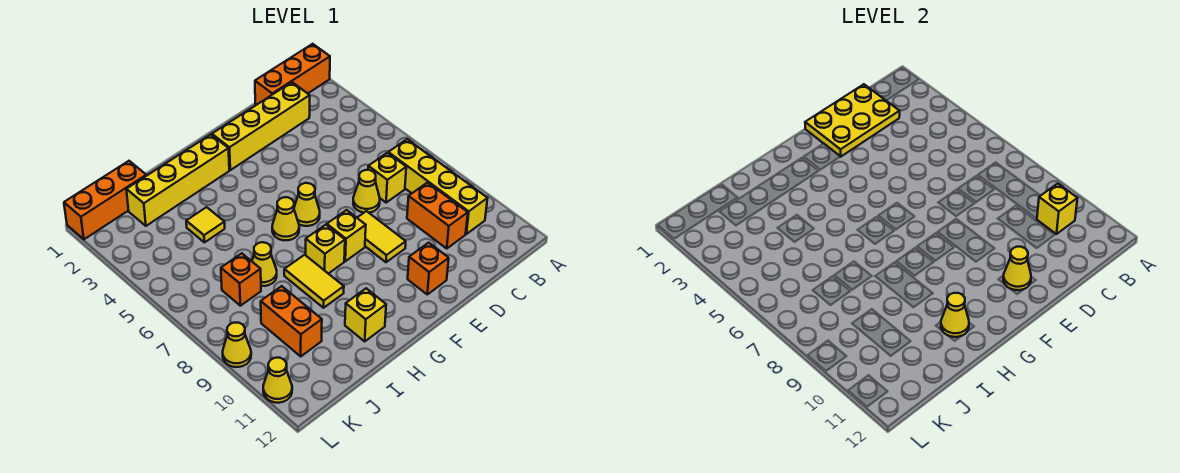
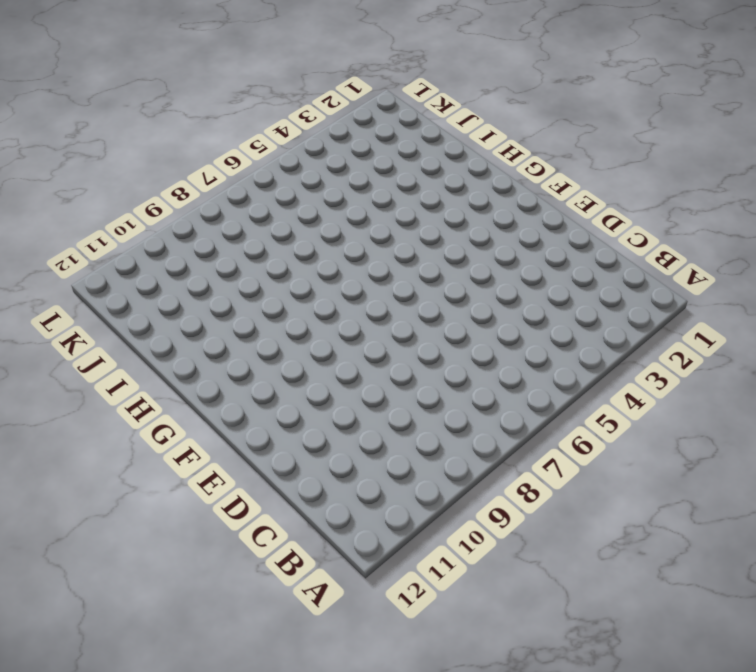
none -> orange brick A1:C1 level 1
none -> yellow brick B7:B10 level 1
none -> yellow brick C2:F2 level 1

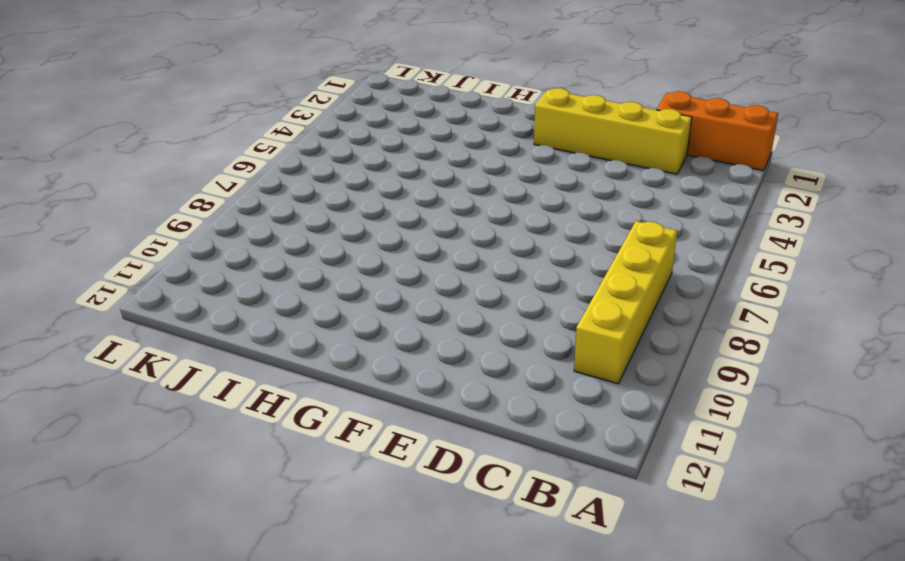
none -> yellow brick C7 level 1
none -> orange brick C9:C10 level 1
none -> yellow cone D7 level 1

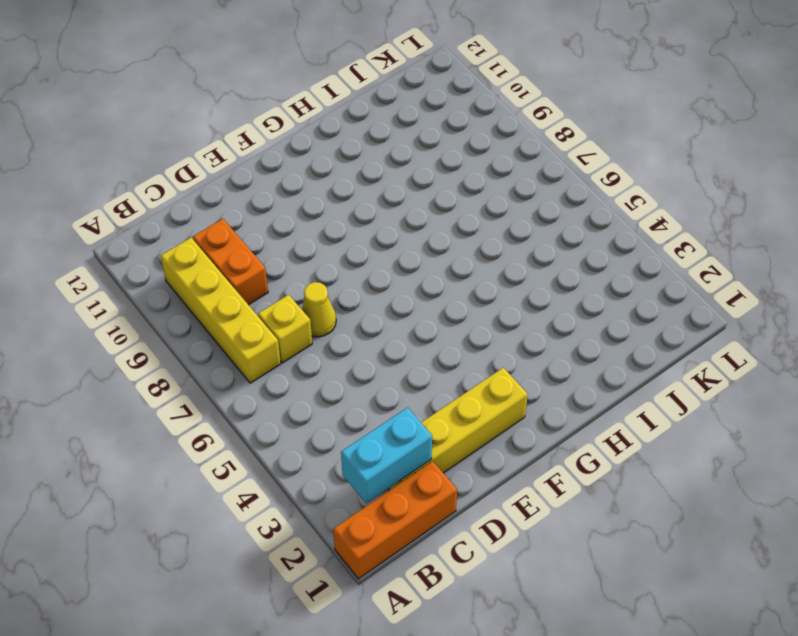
cyan brick B2:C2 level 2 -> yellow plate C1:E2 level 2
none -> yellow tile E8:E9 level 1
none -> orange brick E11 level 1
none -> yellow cone F6 level 1

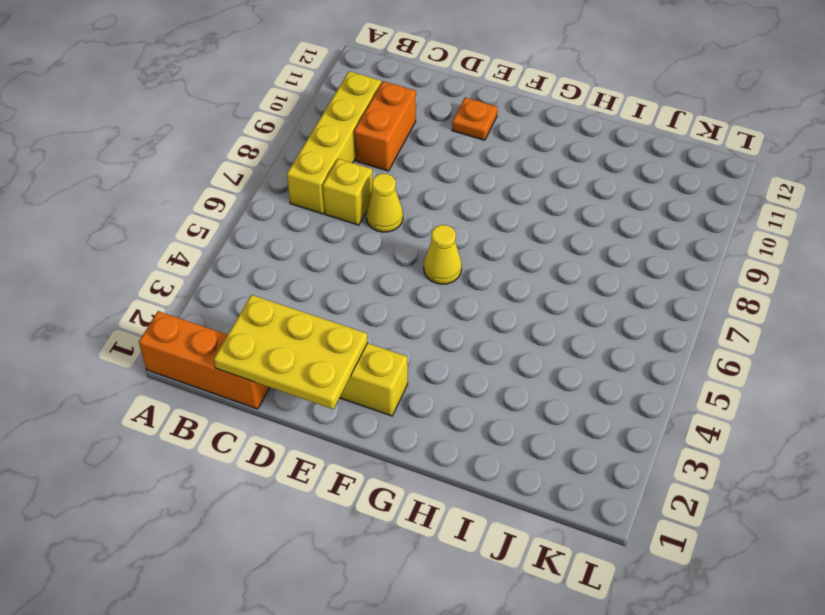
orange plate E11 level 1 -> orange brick E11 level 1
none -> yellow tile E8:E9 level 1
none -> yellow brick F8 level 1
none -> yellow brick G2:J2 level 1

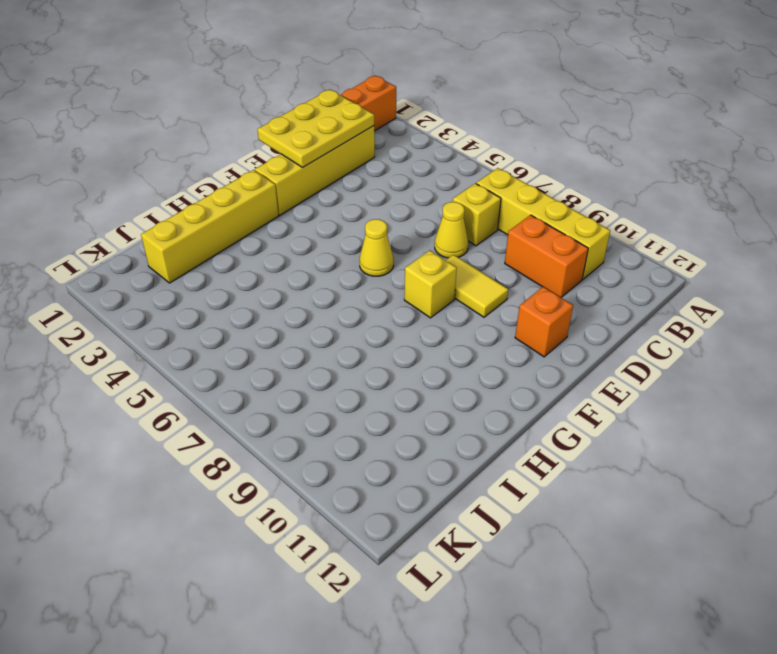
none -> yellow cone G6 level 1
none -> yellow brick G8 level 1
none -> yellow tile H8:H9 level 1

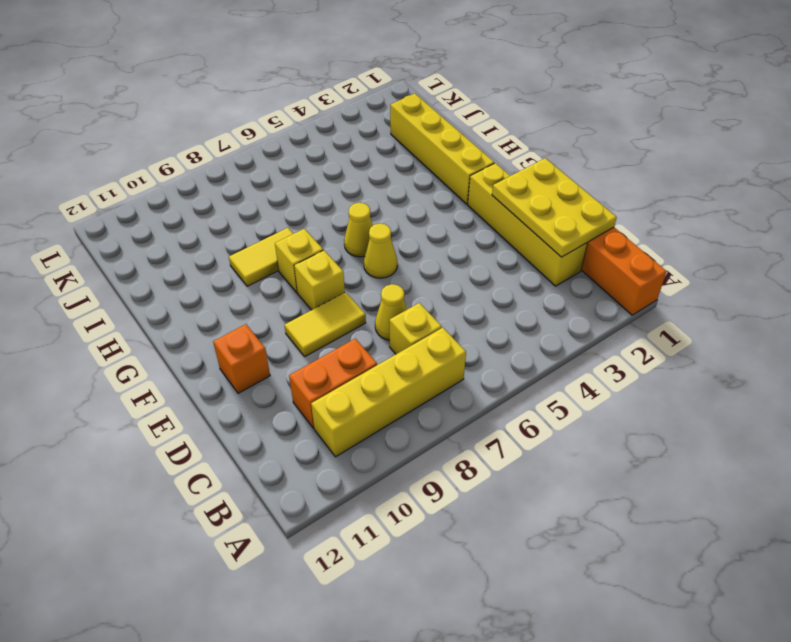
none -> yellow brick H11 level 1
none -> yellow tile I4 level 1
none -> yellow cone I7 level 1

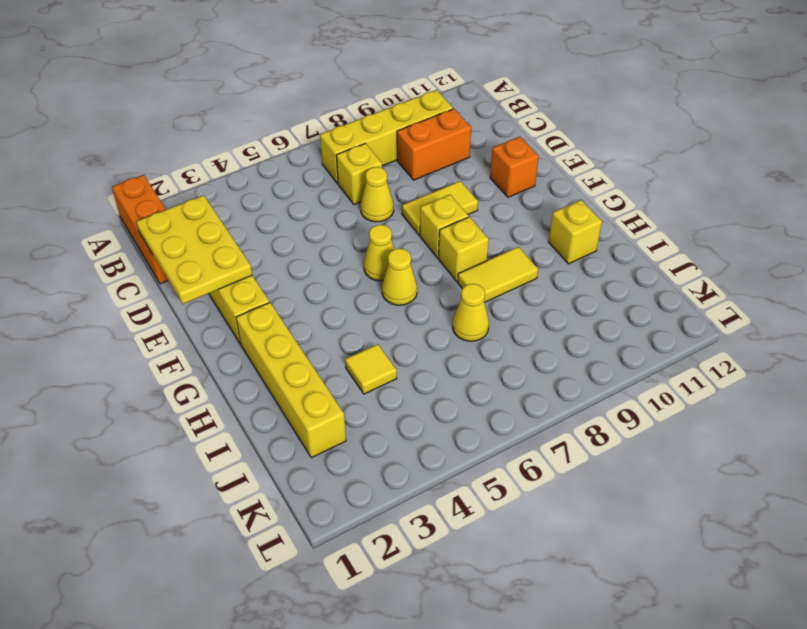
none -> orange brick J1:L1 level 1
none -> orange brick J7 level 1
none -> orange brick J9:J10 level 1

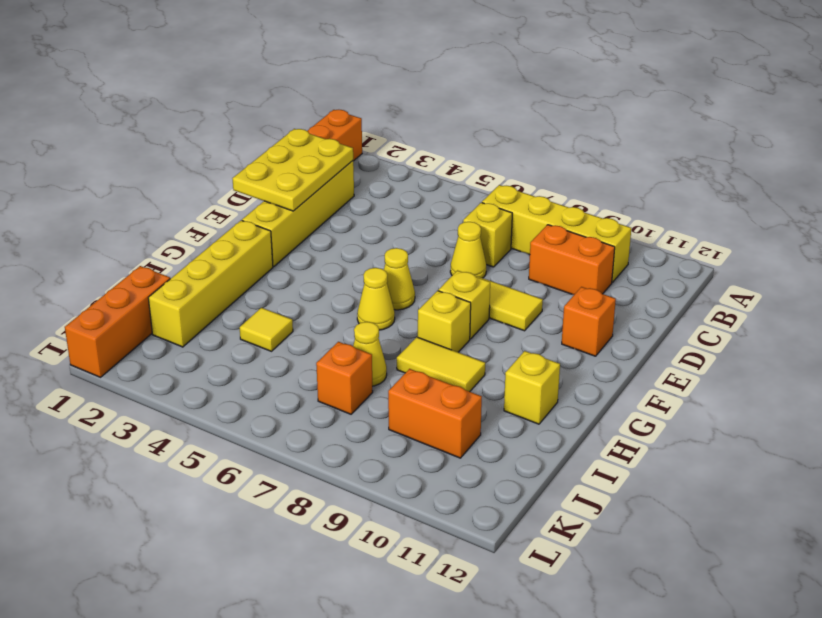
none -> yellow cone L9 level 1
none -> yellow cone L11 level 1
none -> yellow brick B10 level 2

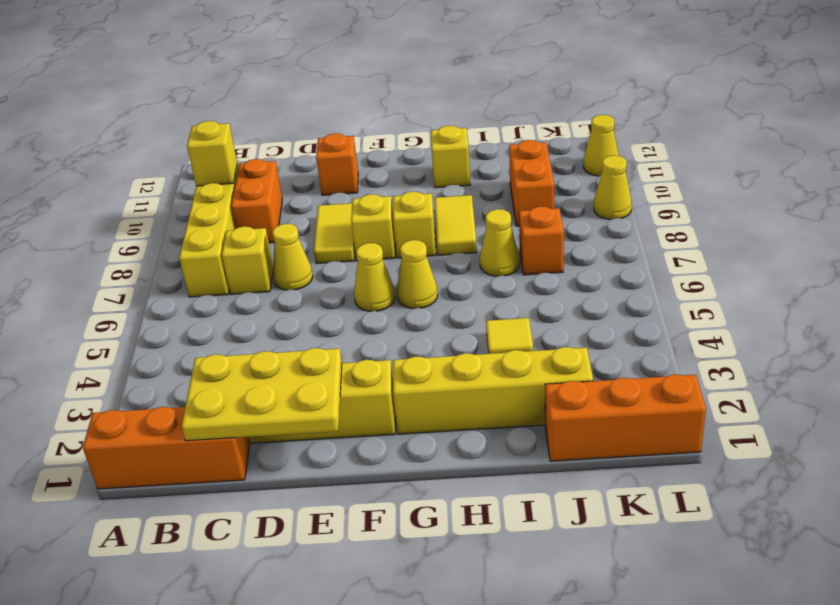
none -> yellow cone E11 level 2
none -> yellow cone H11 level 2

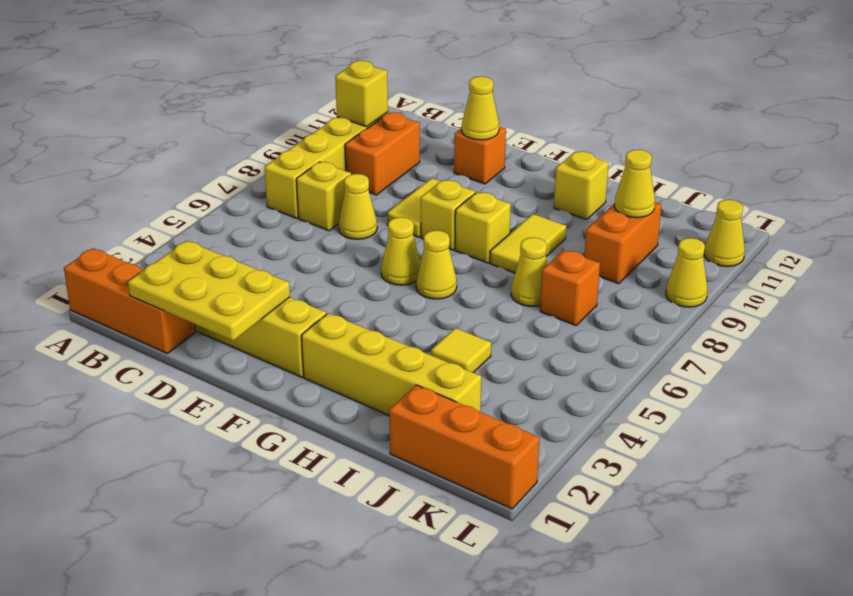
yellow cone J10 level 2 -> yellow cone H11 level 2

